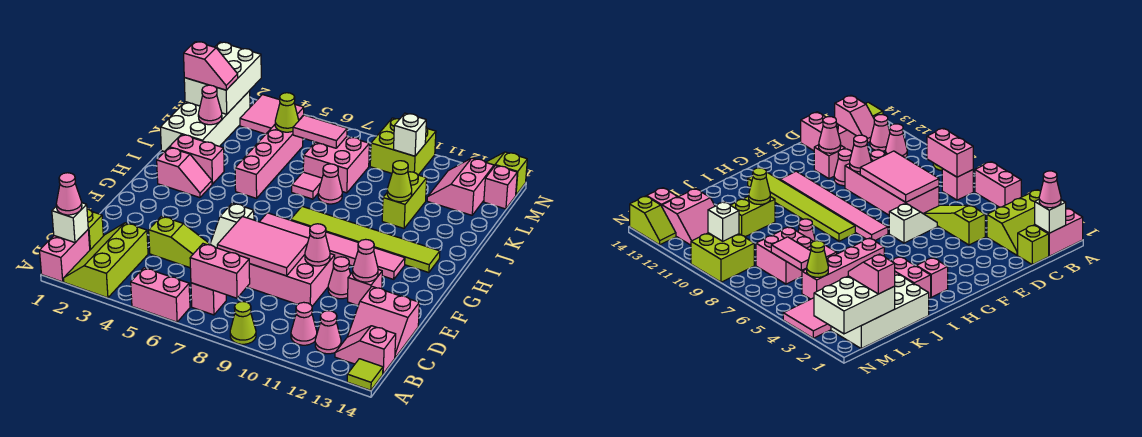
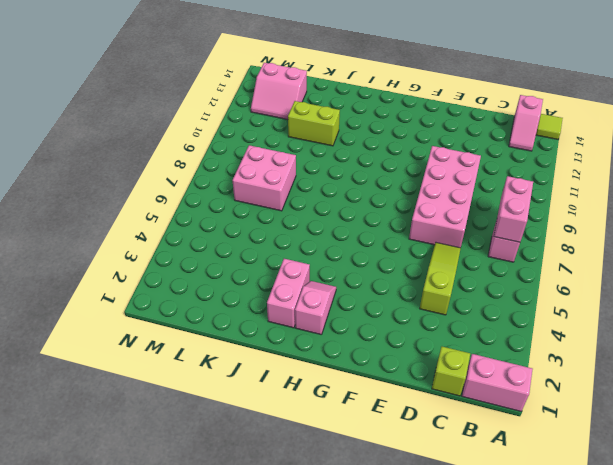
none -> lime slope A2:C3 level 1 top 3
none -> pink brick A5:A6 level 1
none -> lime cone A9 level 1
none -> pink cone B11 level 1

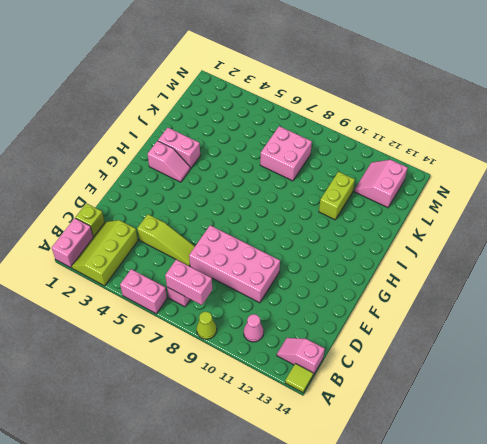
none -> pink cone B12 level 1
none -> pink slope C13:D14 level 1 top D
none -> white slope E6:F6 level 1 top F
none -> pink cone E11 level 1

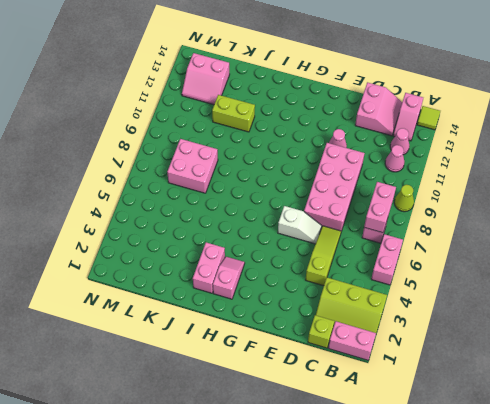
none -> pink brick E12 level 1
none -> pink tile G7:G12 level 1
none -> lime tile H8:H13 level 1
none -> pink brick I5:L5 level 1

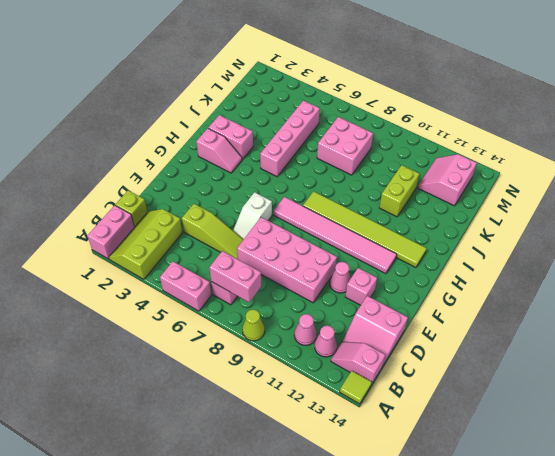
none -> white brick J1:M2 level 1
none -> pink tile J7 level 1
none -> pink cone J8 level 1
none -> pink tile M3:N4 level 1

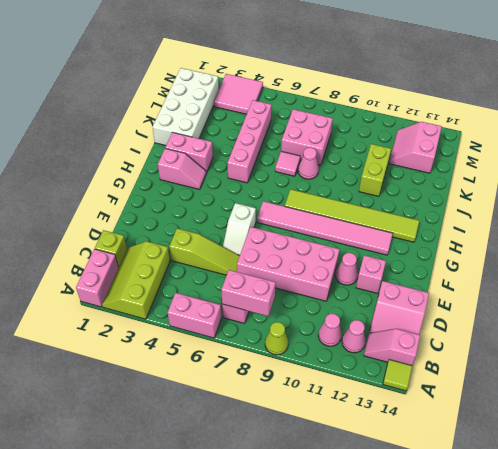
none -> lime brick M9:N10 level 1
none -> pink brick M14 level 1
none -> lime slope N13:N14 level 1 top 14
none -> white brick B1 level 2

